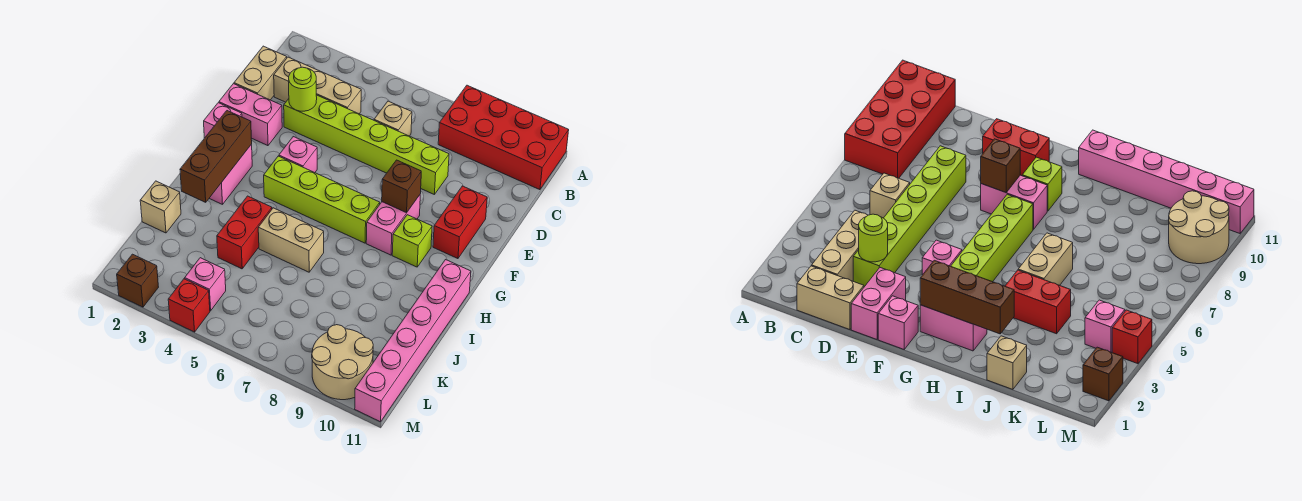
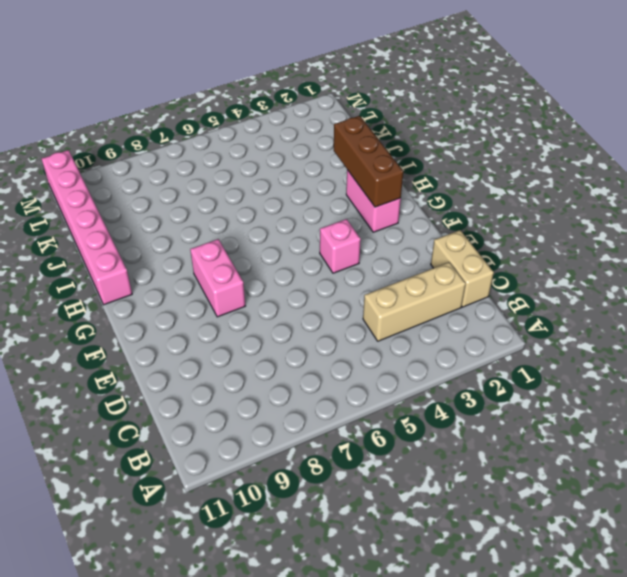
none -> red brick A8:B11 level 1
none -> tan brick C6 level 1
none -> lime brick D3:D8 level 1

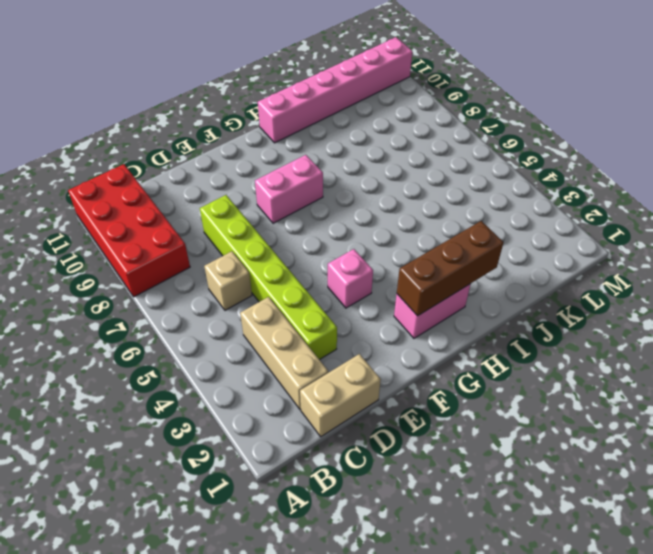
none -> pink brick E1:E2 level 1
none -> red brick E10:F10 level 1
none -> pink brick F1 level 1

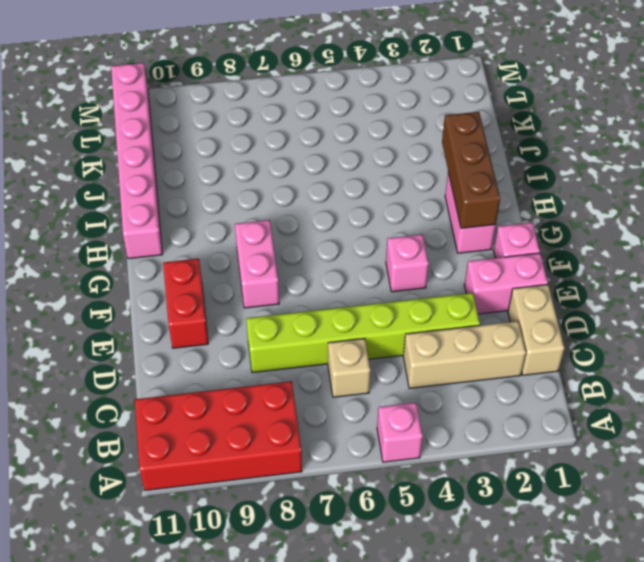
pink brick A5 level 1 -> pink brick L4 level 1
none -> lime brick G4:G7 level 1
none -> lime brick G9 level 1
none -> red brick I4:J4 level 1

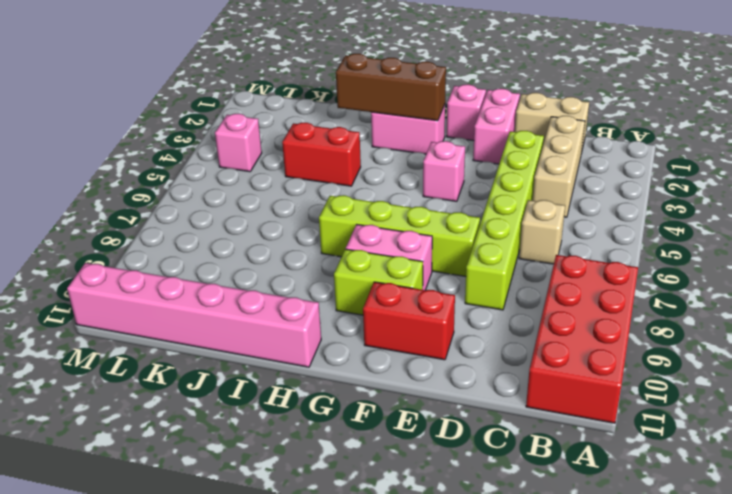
lime brick E7:H7 level 1 -> lime brick G4:G7 level 1
lime brick F9:G9 level 1 -> lime brick G9 level 1
none -> tan brick I5:I6 level 1
none -> tan brick J1 level 1
none -> tan round brick L9:M10 level 1

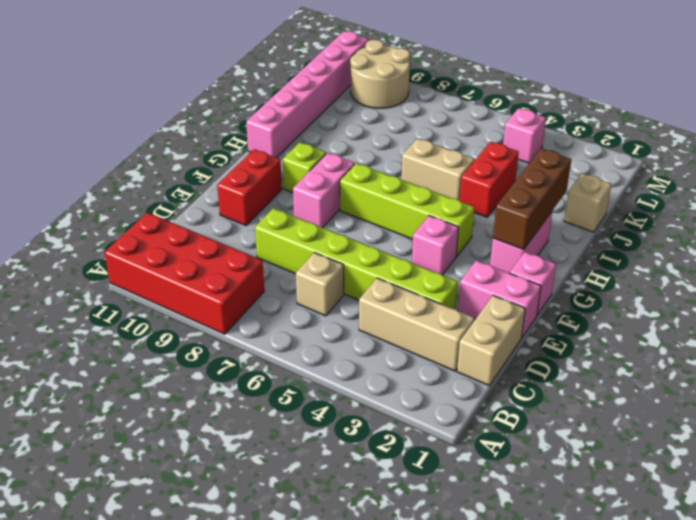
none -> brown brick M2 level 1
none -> red brick M4 level 1
none -> lime round brick D3 level 2

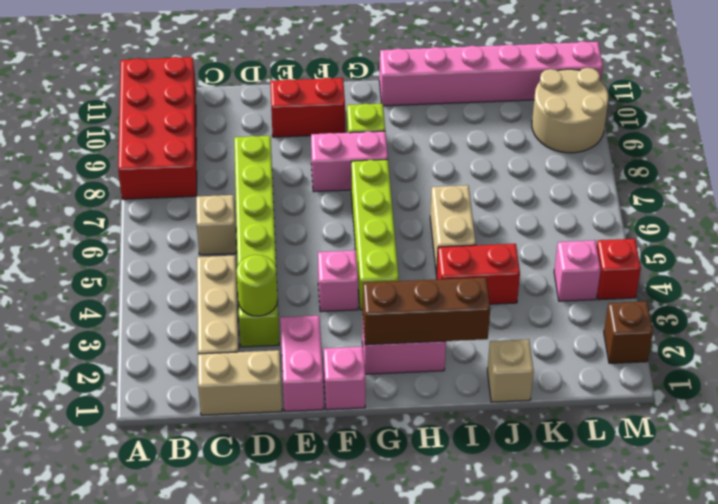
none -> brown brick F8 level 2

